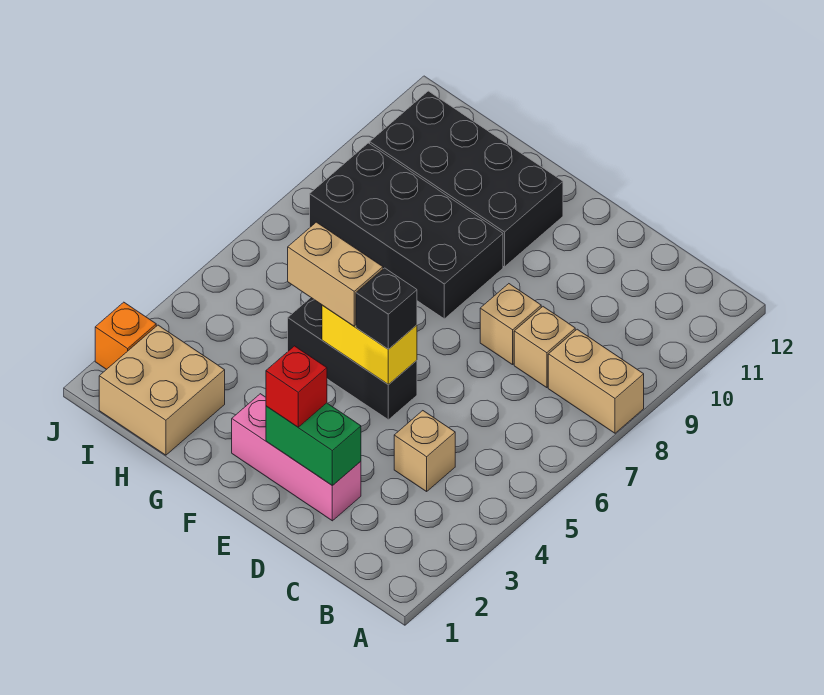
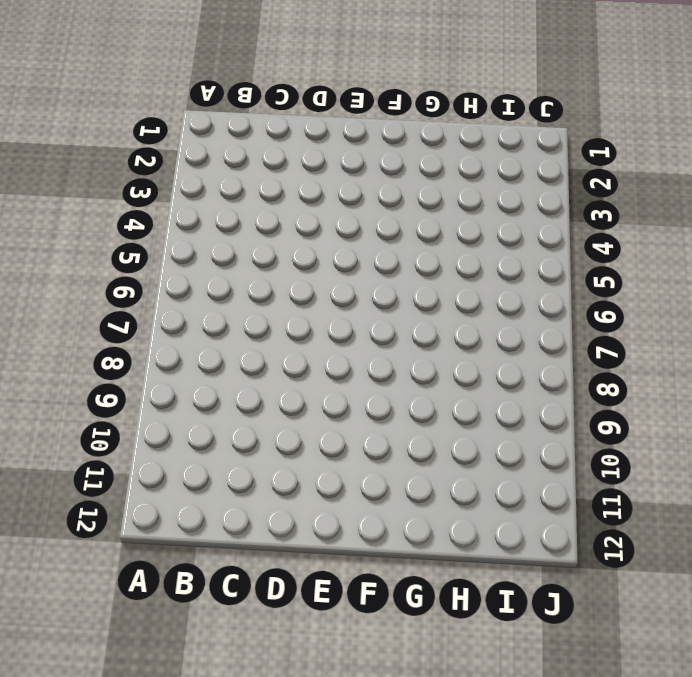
none -> tan brick A8:B8 level 1
none -> tan brick C4 level 1
none -> tan brick C8 level 1

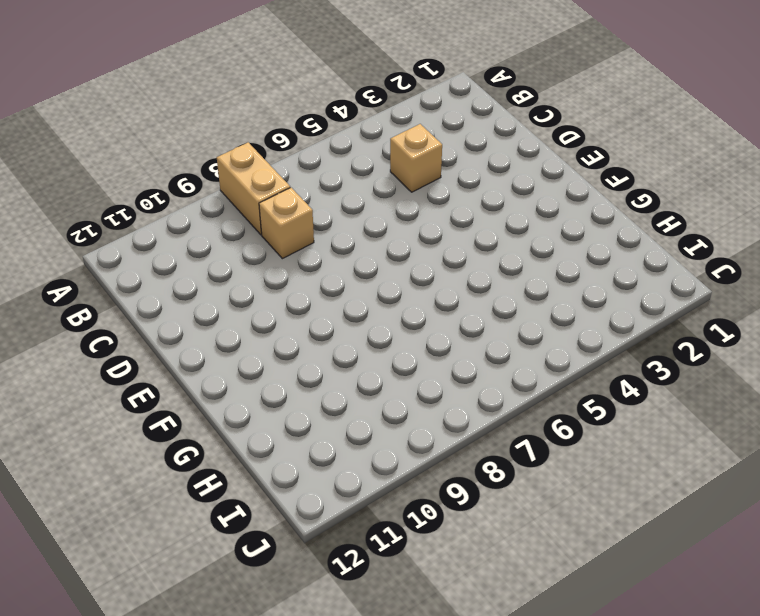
none -> pink brick D2:F2 level 1
none -> tan brick D8 level 1
none -> black brick E5:G5 level 1

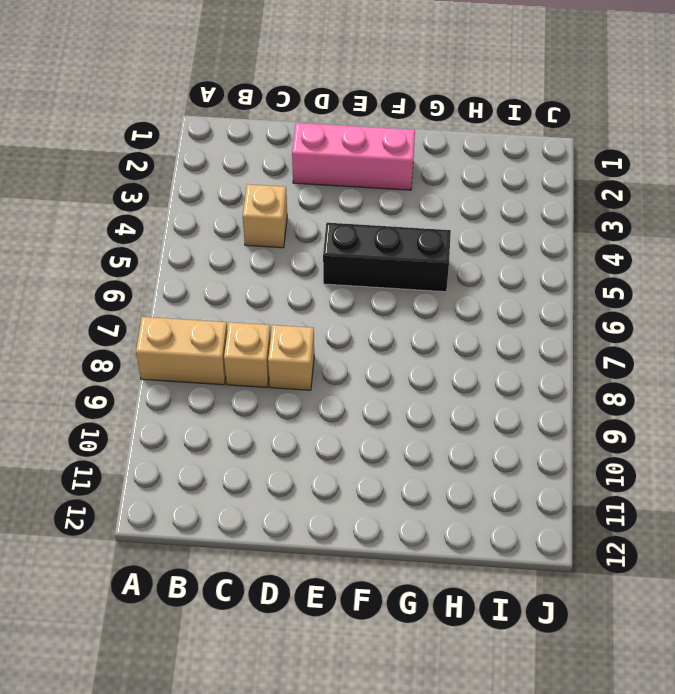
none -> black brick F8:I9 level 1
none -> black brick F10:I11 level 1
none -> tan brick H1:I2 level 1

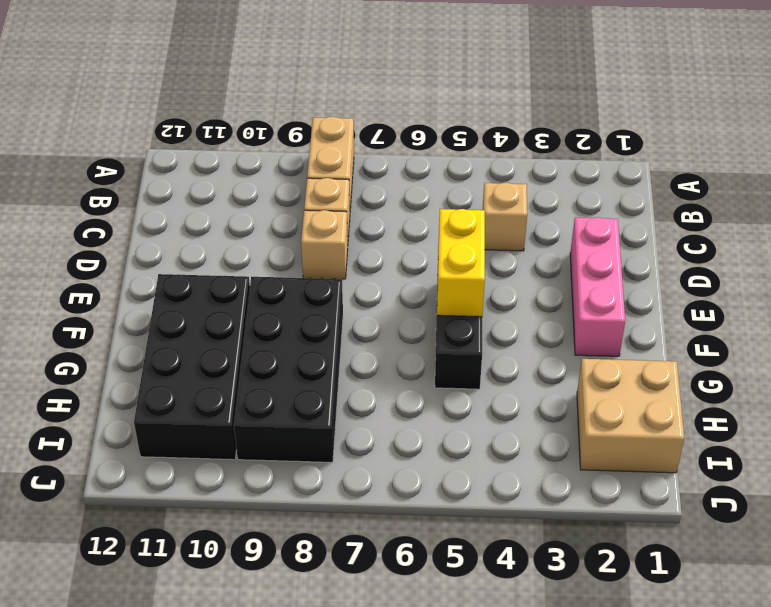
none -> orange brick J2 level 1
none -> green brick D2:E2 level 2
none -> red brick E2 level 3

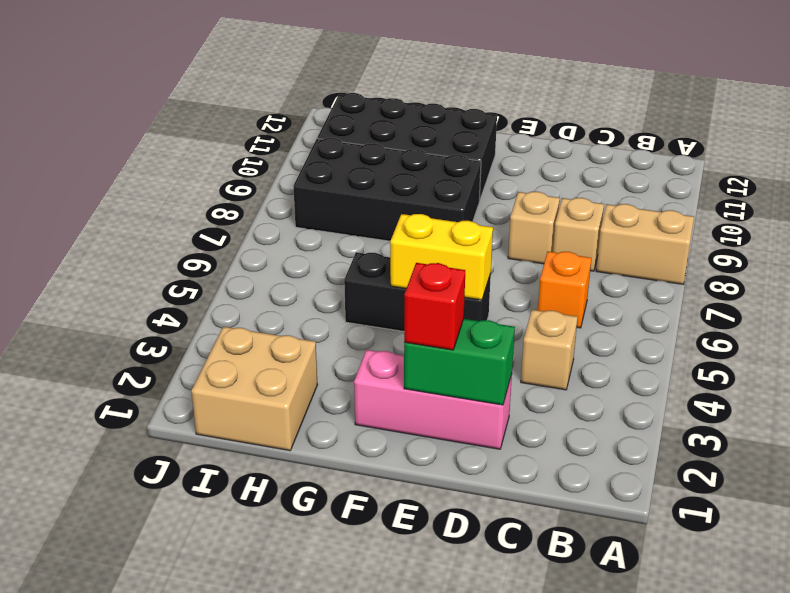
orange brick C6 level 1 -> orange brick J2 level 1
none -> black brick E5 level 3
none -> tan brick F5:G5 level 3

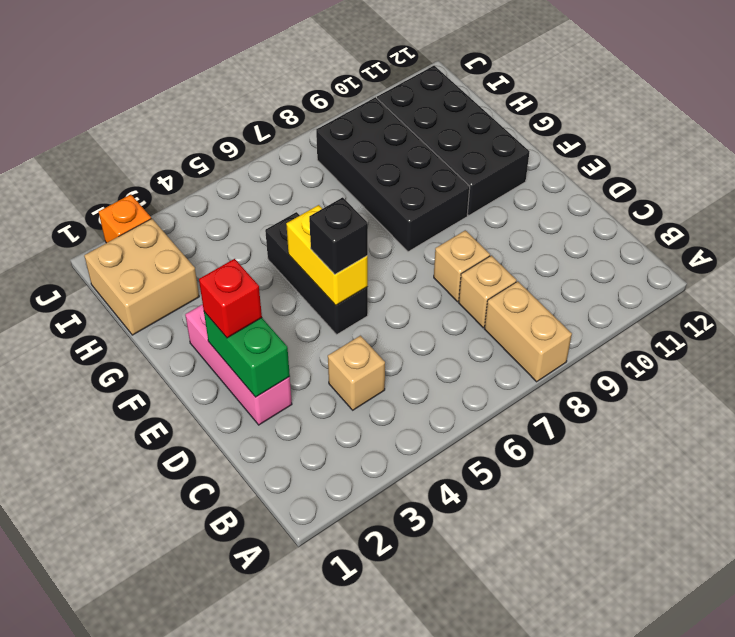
none -> tan brick F5:G5 level 3

